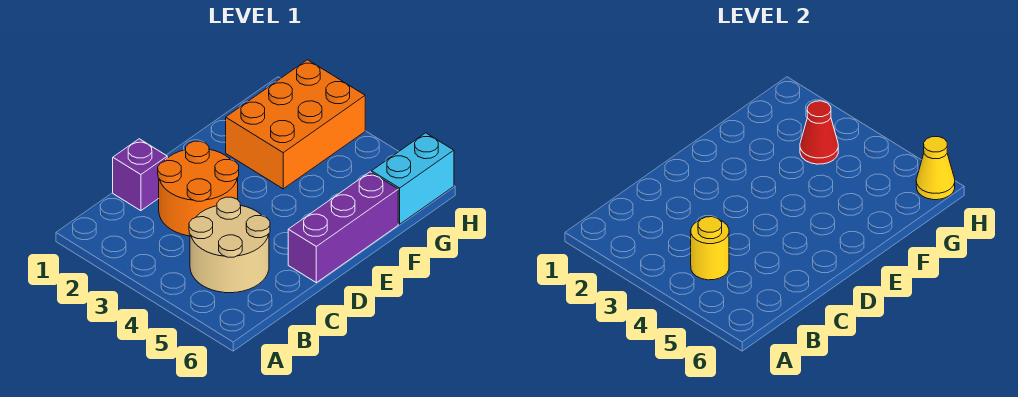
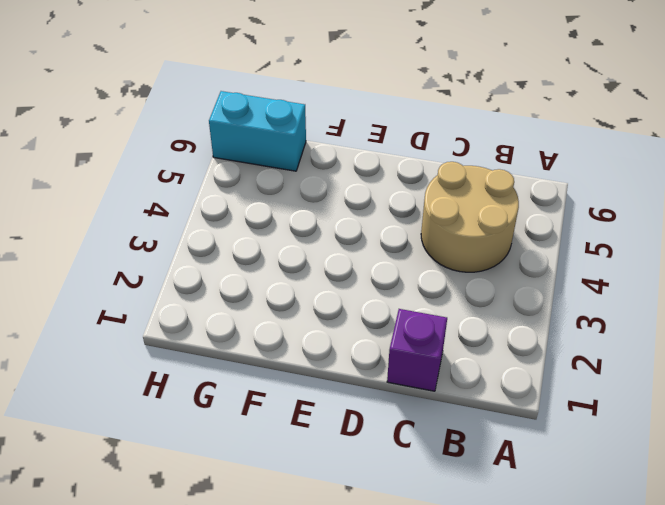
none -> orange round brick C2:D3 level 1
none -> purple brick D6:F6 level 1

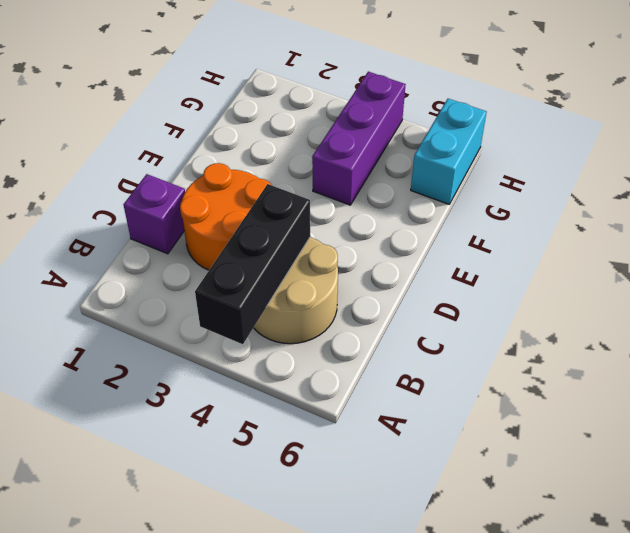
black brick A4:C4 level 2 -> yellow round brick B4 level 2
purple brick F4:H4 level 1 -> purple brick D6:F6 level 1
none -> orange brick F2:H3 level 1
none -> red cone G3 level 2

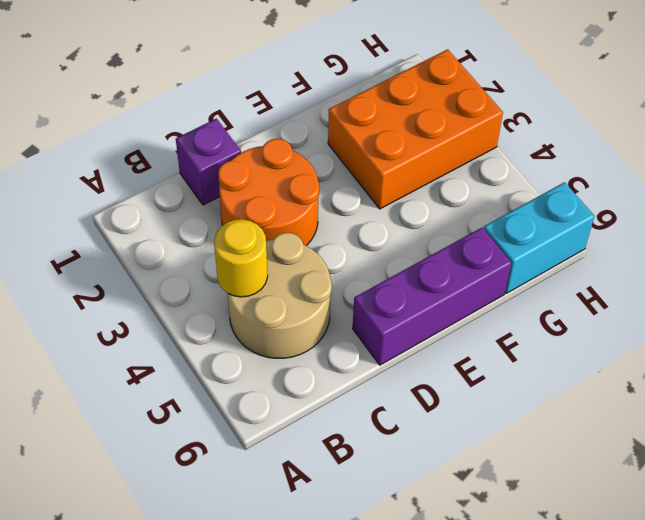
none -> red cone G3 level 2
none -> yellow cone H6 level 2

